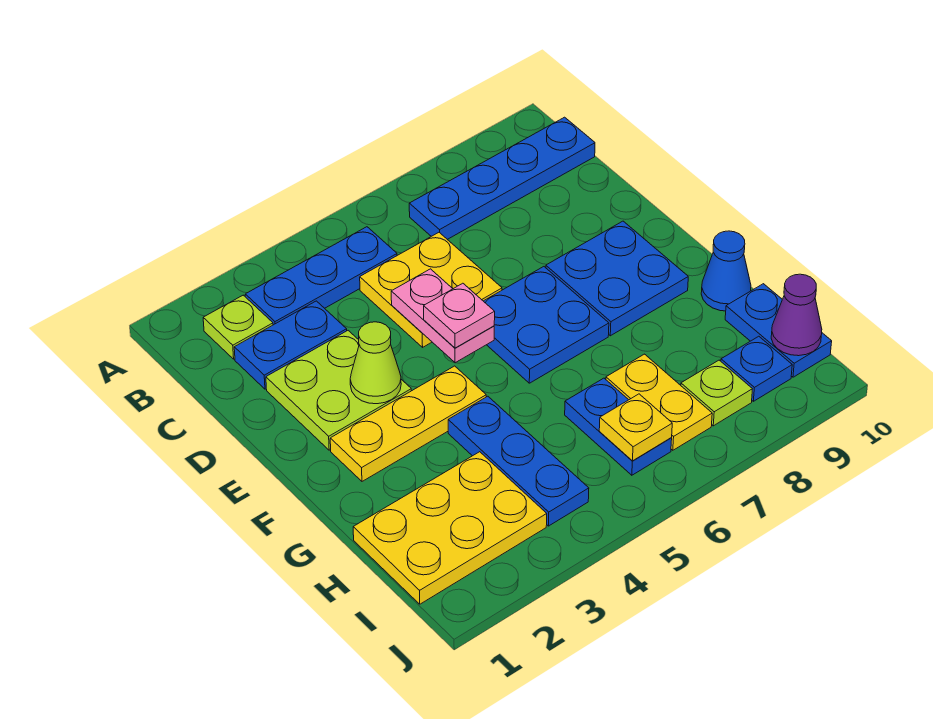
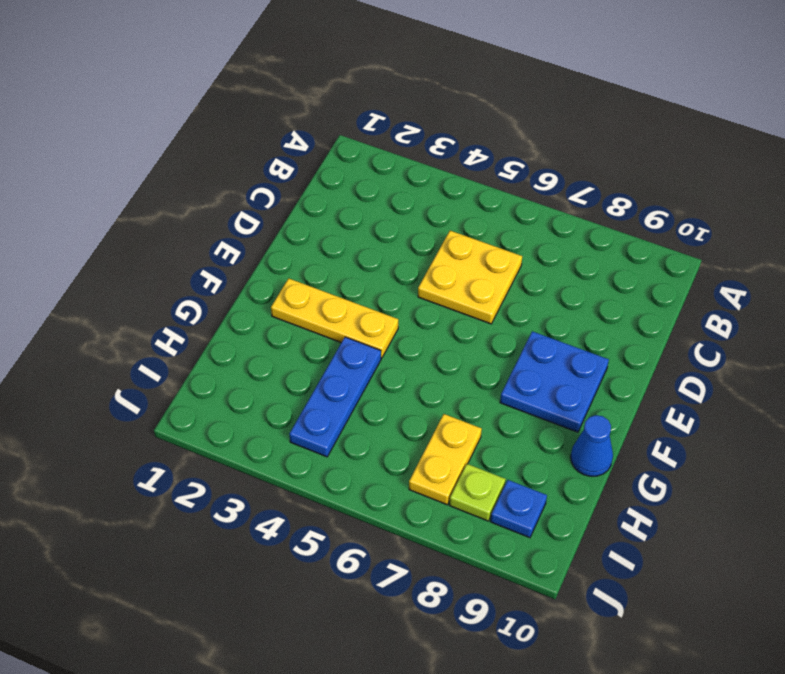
none -> lime plate B2 level 1
none -> blue plate B3:B5 level 1
none -> blue plate B7:B10 level 1

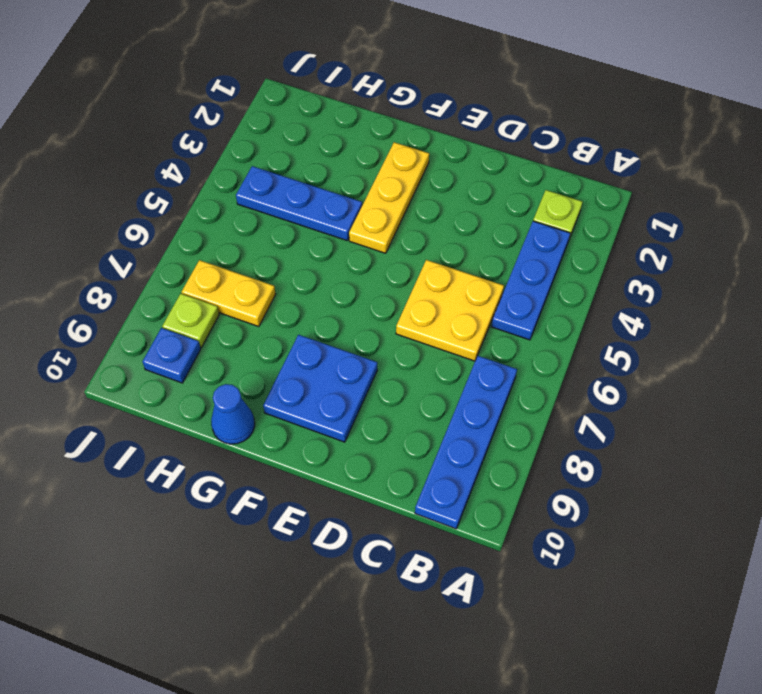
none -> blue plate C2:C3 level 1
none -> lime plate D2:E3 level 1
none -> blue plate E6:F7 level 1

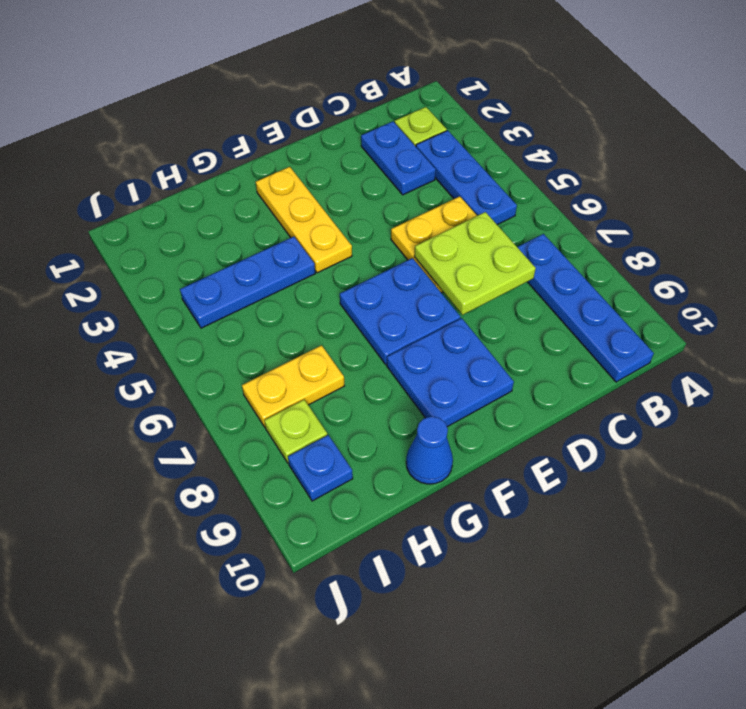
lime plate C6:D7 level 2 -> lime plate D2:E3 level 1
none -> yellow plate H1:I3 level 1
none -> blue plate H6:I6 level 1
none -> blue plate H10:I10 level 1

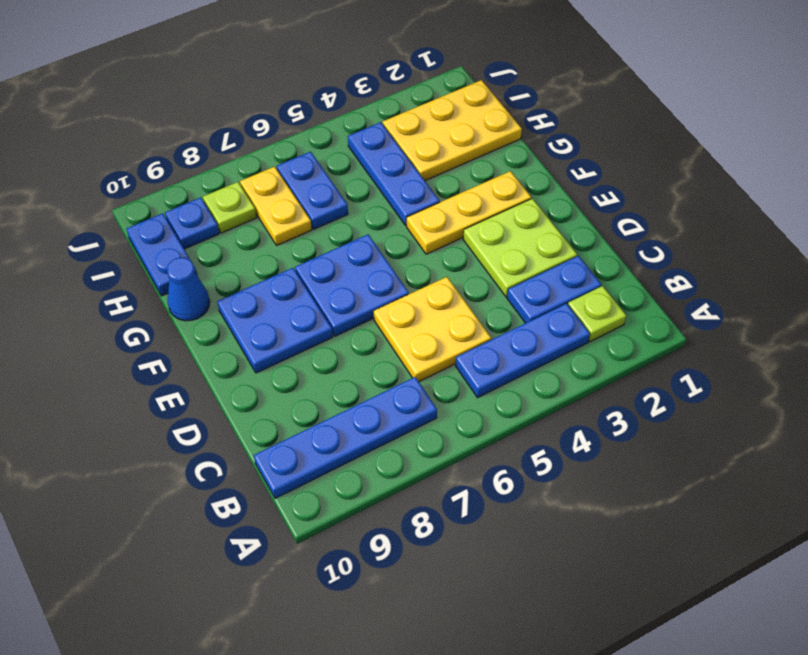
none -> pink plate D5:E5 level 2
none -> lime cone E3 level 2
none -> yellow plate I6 level 2

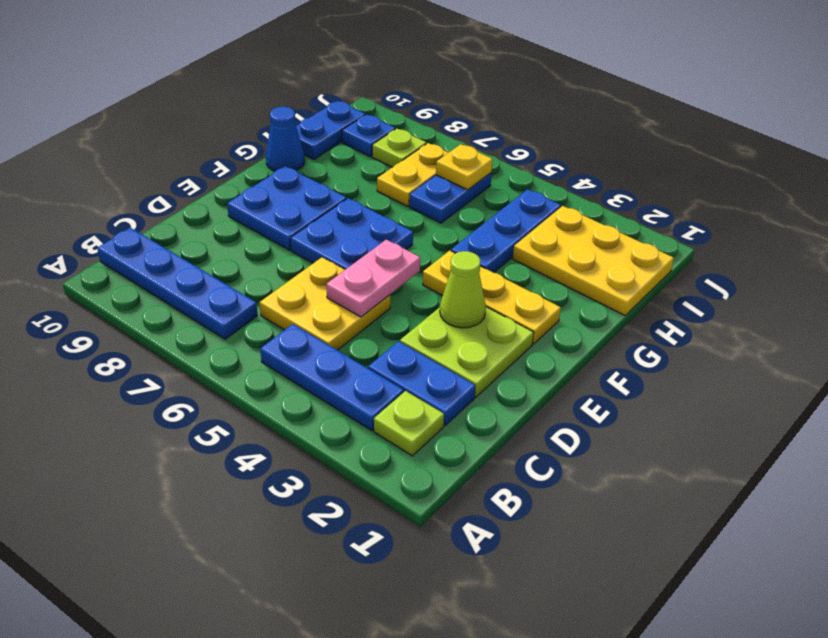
none -> purple cone I10 level 2
none -> pink plate E5 level 3

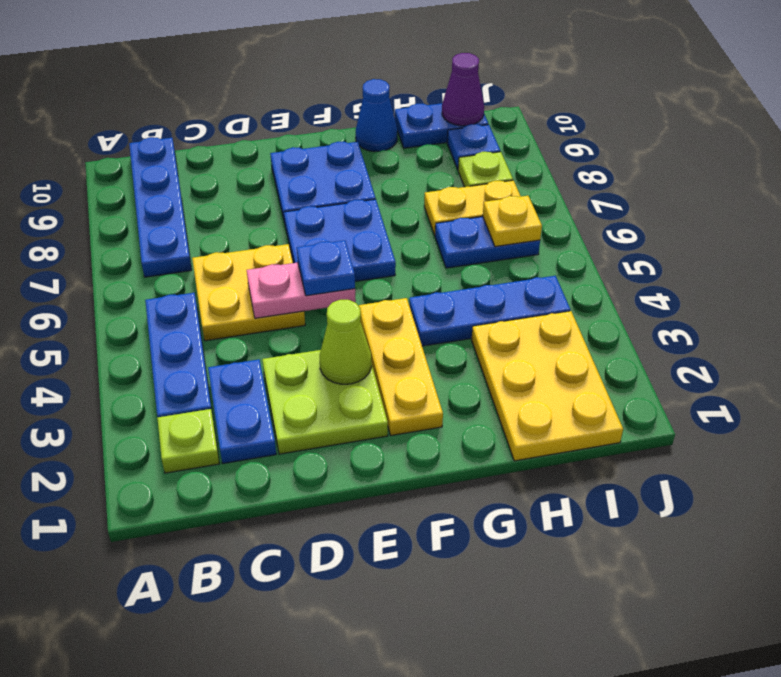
blue plate E5 level 3 -> pink plate E5 level 3

